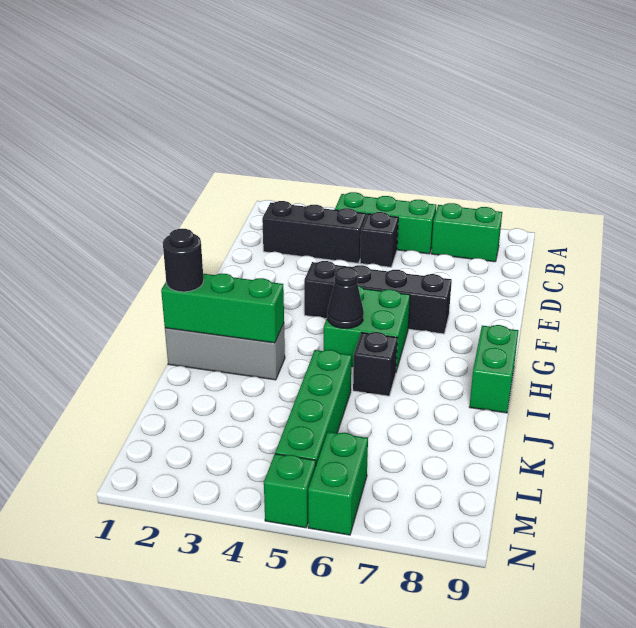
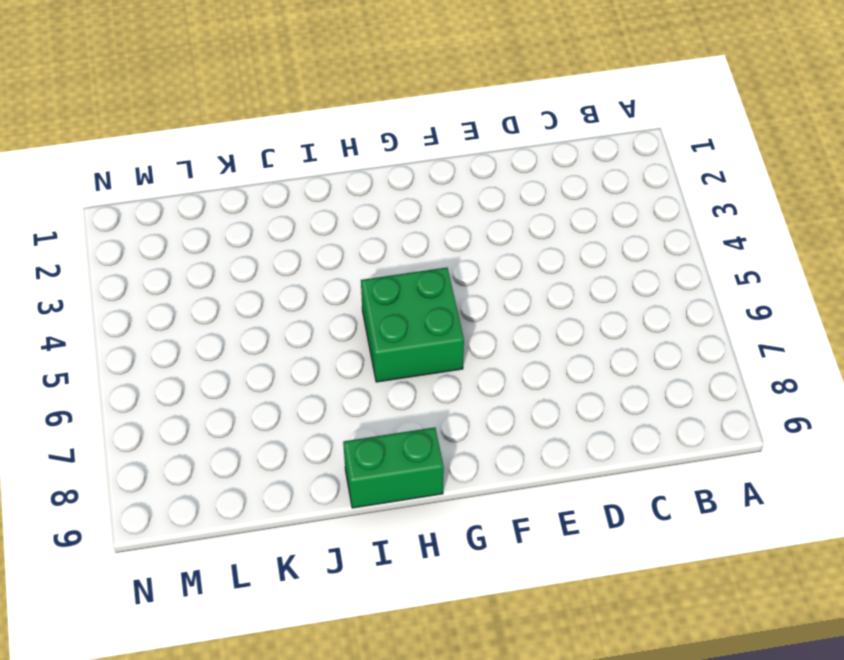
none -> green brick B4:B6 level 1
none -> green brick B7:B8 level 1
none -> black brick C2:C4 level 1

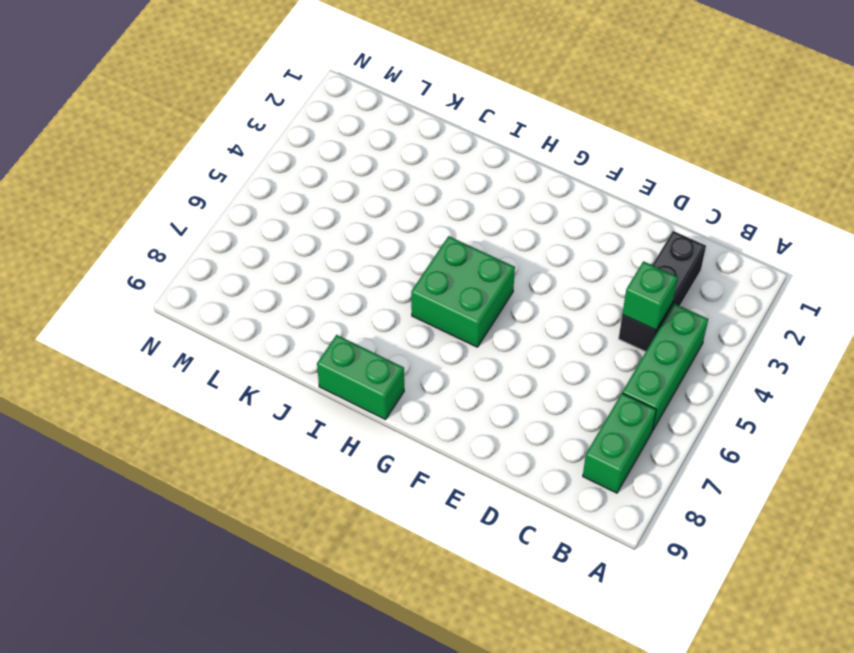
green brick C4 level 2 -> green brick N5 level 1
none -> black brick C5 level 1
none -> black brick F4:F7 level 1
none -> grey brick I1:I3 level 1

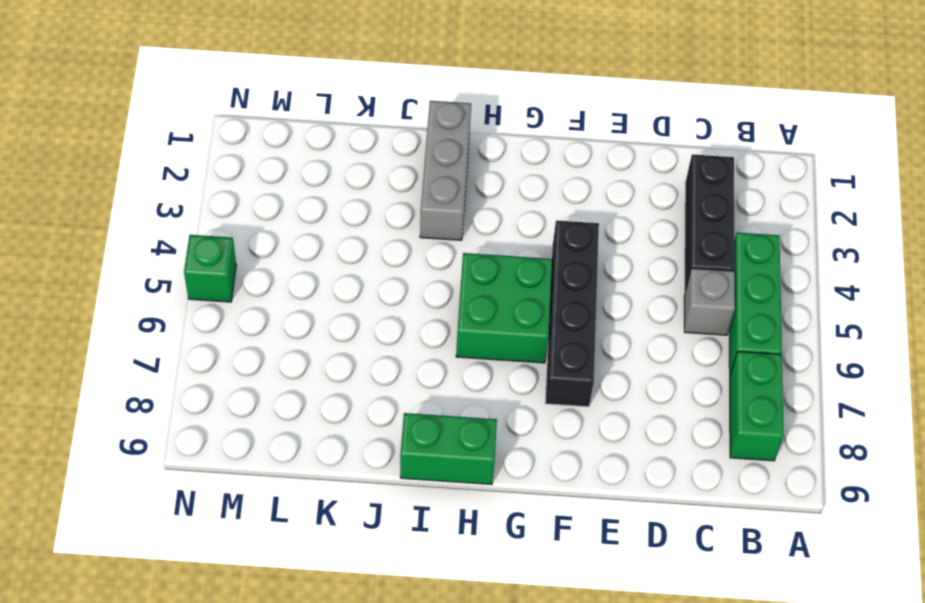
grey brick C5 level 1 -> black brick C5 level 1
none -> black brick I6 level 1
none -> green brick J5:M5 level 1
none -> green brick M6:N6 level 1

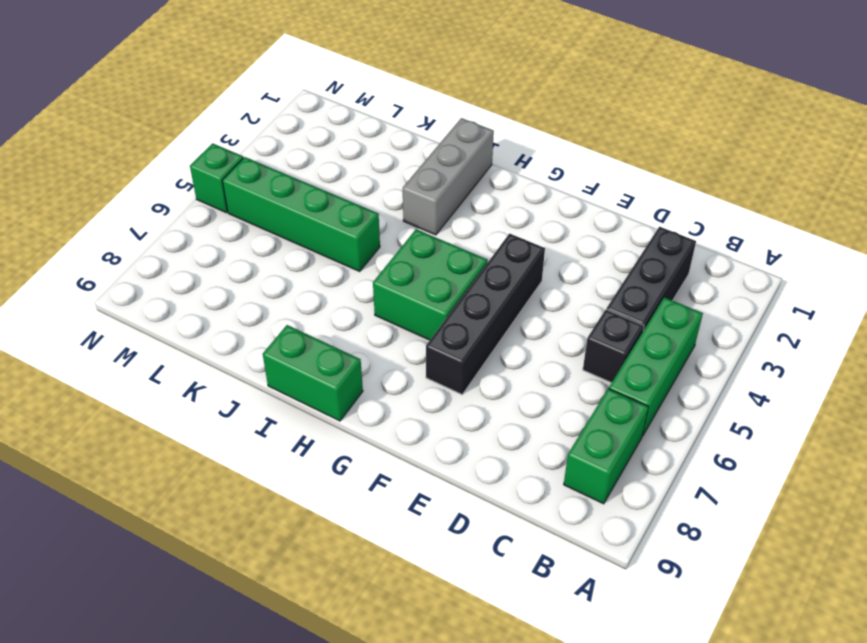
none -> black brick I6 level 1
none -> green brick M6:N6 level 1
none -> black cone H5 level 2

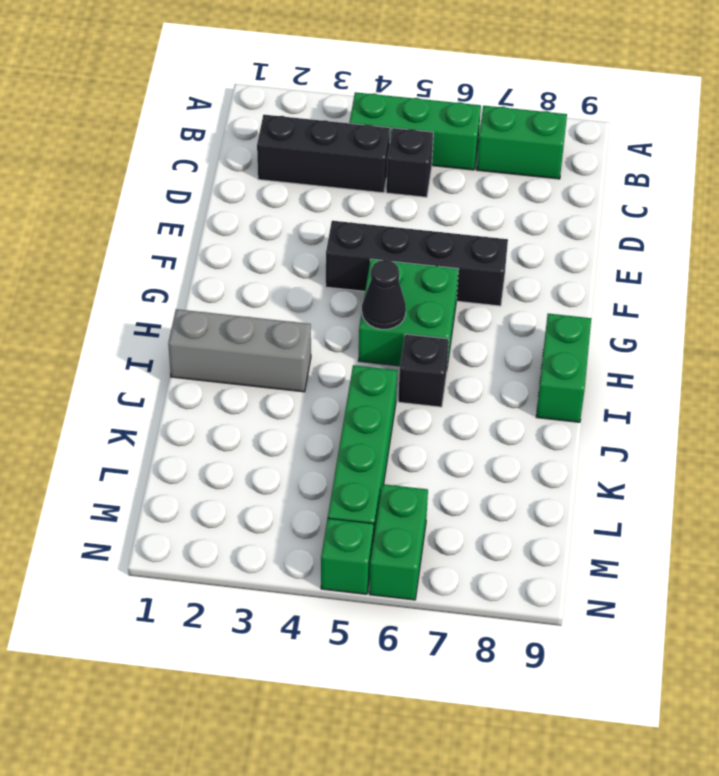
none -> green brick I1:I3 level 2
none -> black round brick I1 level 3

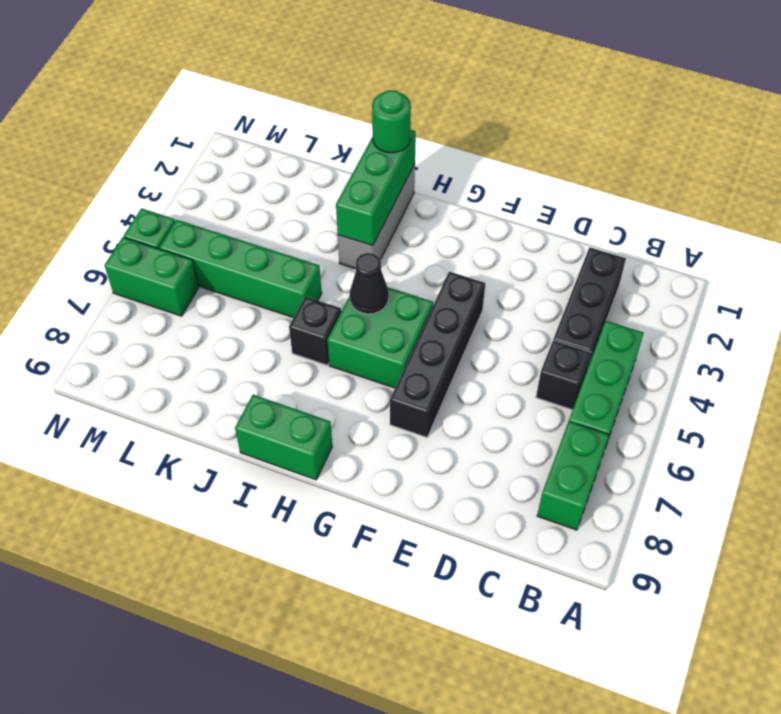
green round brick I1 level 3 -> black round brick I1 level 3

